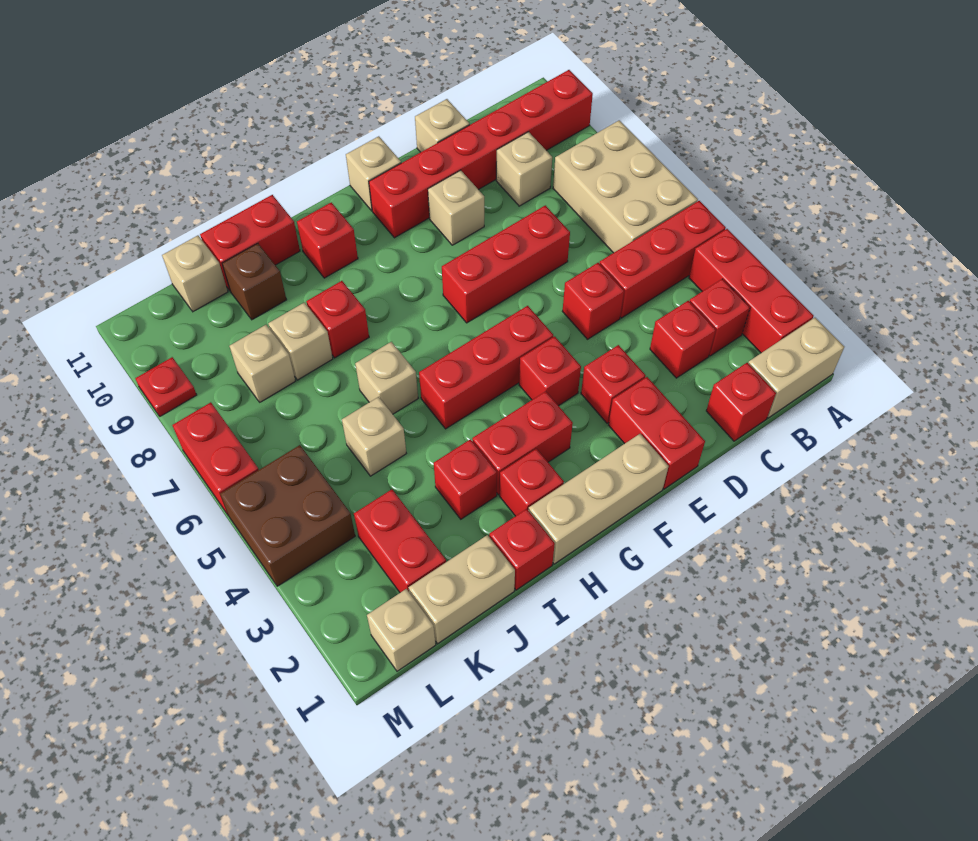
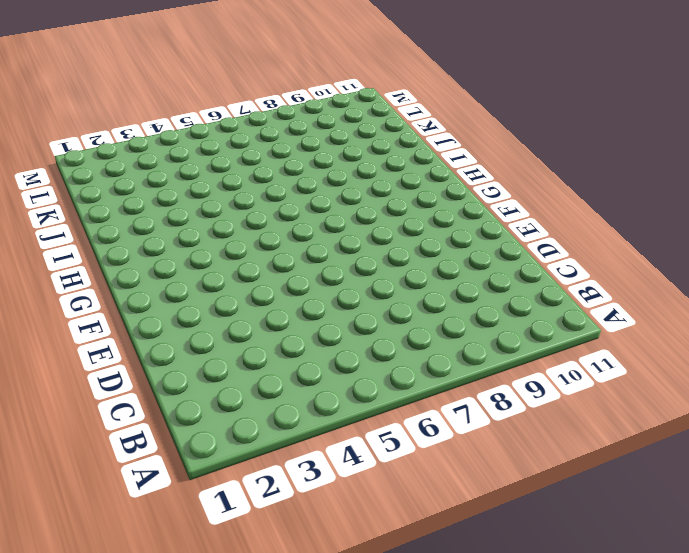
none -> tan brick A1:B1 level 1
none -> red brick A2:A4 level 1
none -> red brick A5:C5 level 1
none -> tan brick A6:B8 level 1

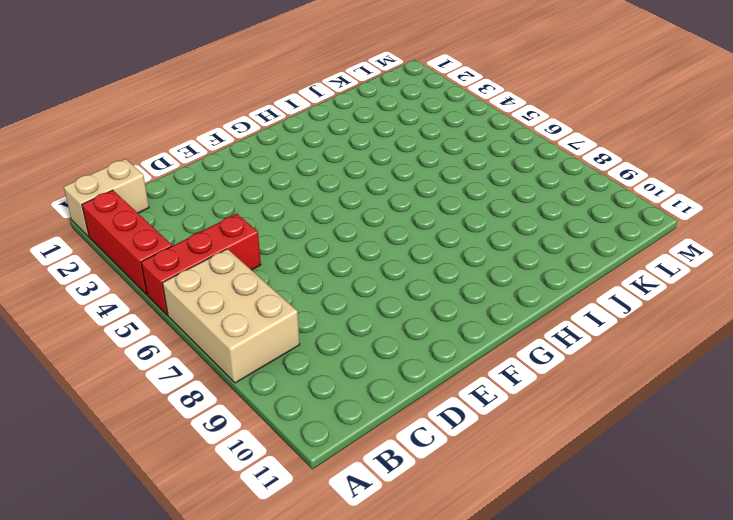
none -> red brick A10:F10 level 1
none -> red brick B3 level 1
none -> red brick C1 level 1
none -> red brick C3 level 1

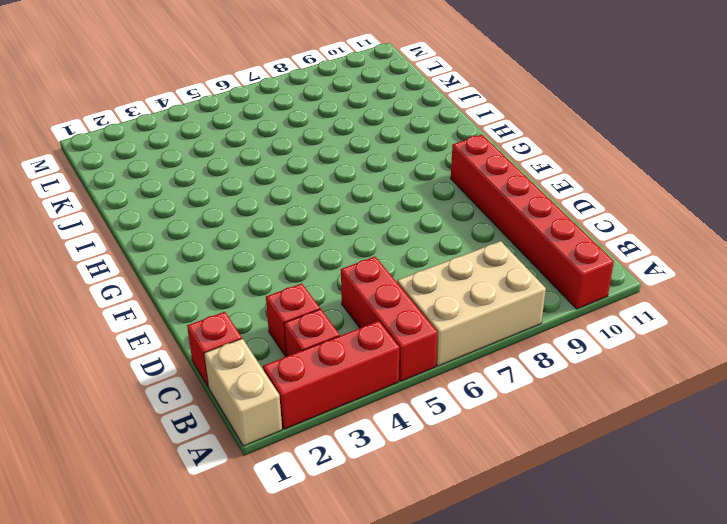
none -> tan brick C9 level 1
none -> red brick D5 level 1
none -> red brick D7:F7 level 1
none -> tan brick D11 level 1

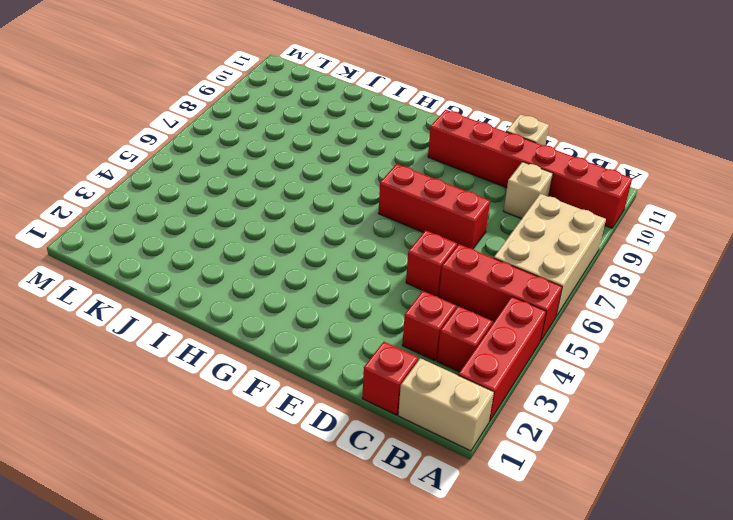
none -> red brick E1:E2 level 1
none -> red brick E3 level 1
none -> tan brick E9 level 1
none -> tan brick F1:H1 level 1

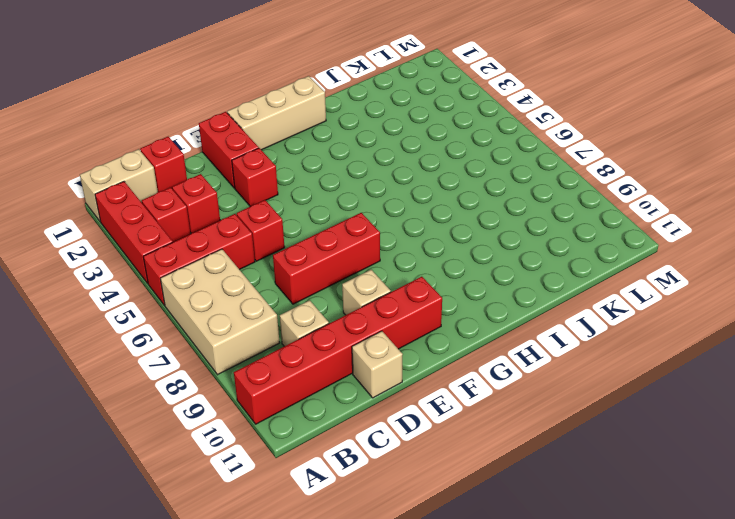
none -> red brick F4 level 1
none -> red brick F5:H5 level 1
none -> tan brick F11 level 1
none -> red brick G3:H3 level 1

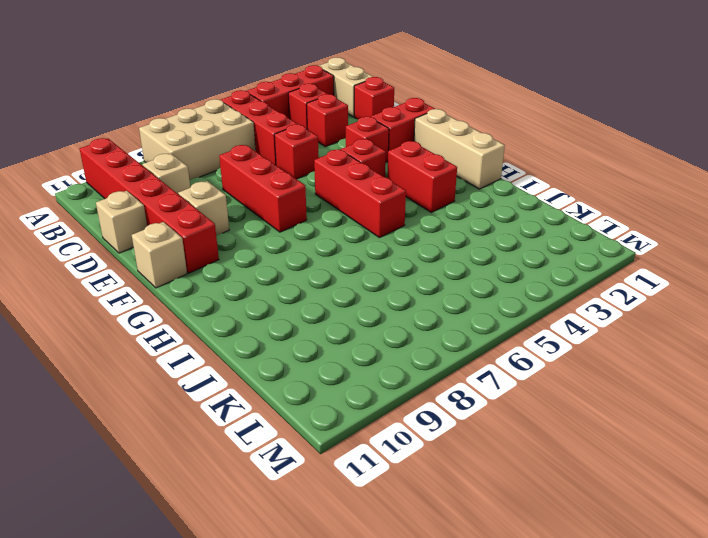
none -> red brick H2 level 1
none -> red brick H10 level 1
none -> red brick I1 level 1
none -> red brick I3 level 1

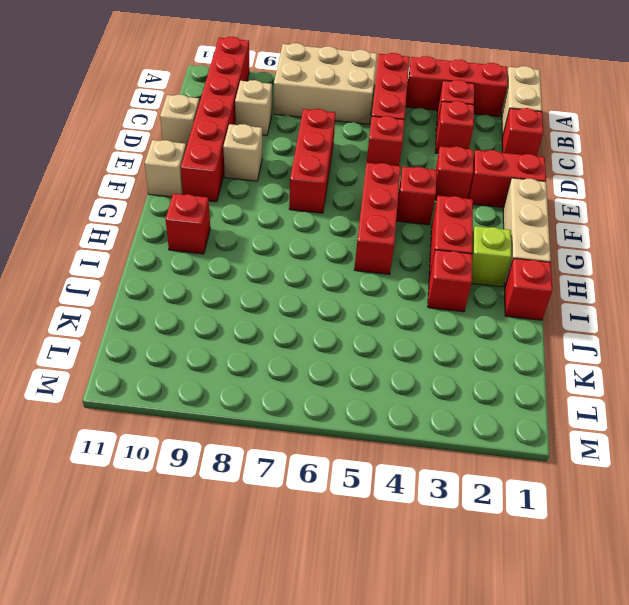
lime brick H2 level 1 -> red brick H2 level 1
none -> tan brick I6 level 1
none -> red brick I8 level 1
none -> red brick I11:J11 level 1
none -> tan brick J1:K1 level 1

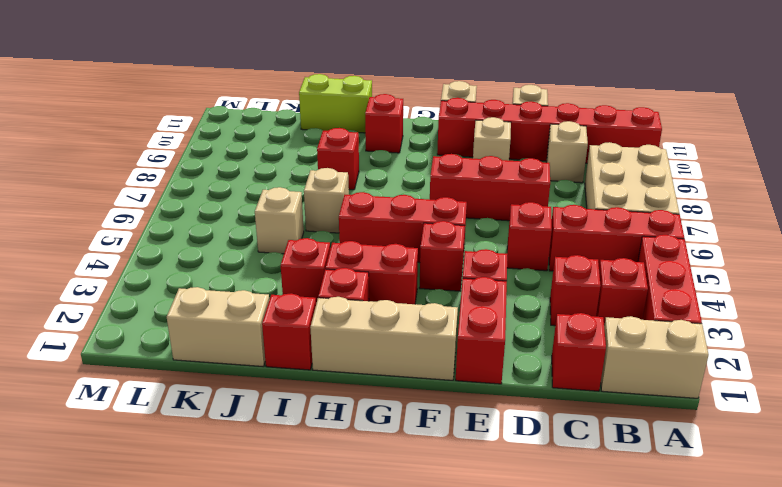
lime brick I11:J11 level 1 -> red brick I11:J11 level 1
none -> tan brick J8 level 1
none -> brown brick J10 level 1
none -> red brick K2:K3 level 1
none -> tan brick K8 level 1

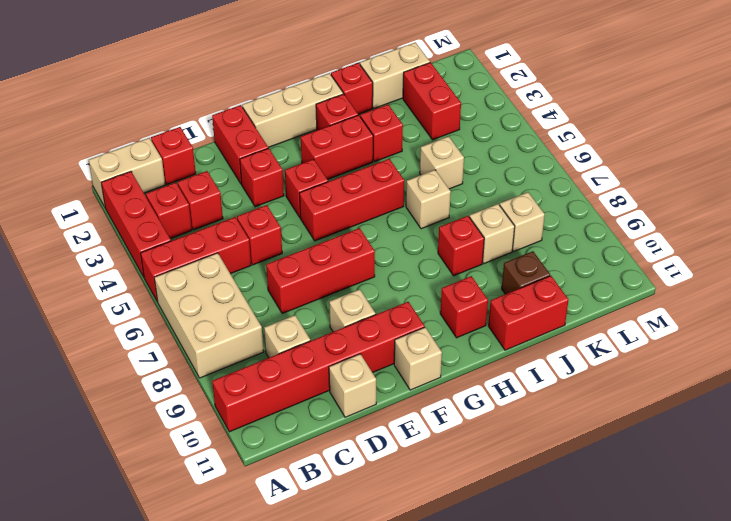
none -> tan brick K11 level 1
none -> tan brick L1 level 1
none -> brown brick L4:M5 level 1
none -> red brick M6:M7 level 1

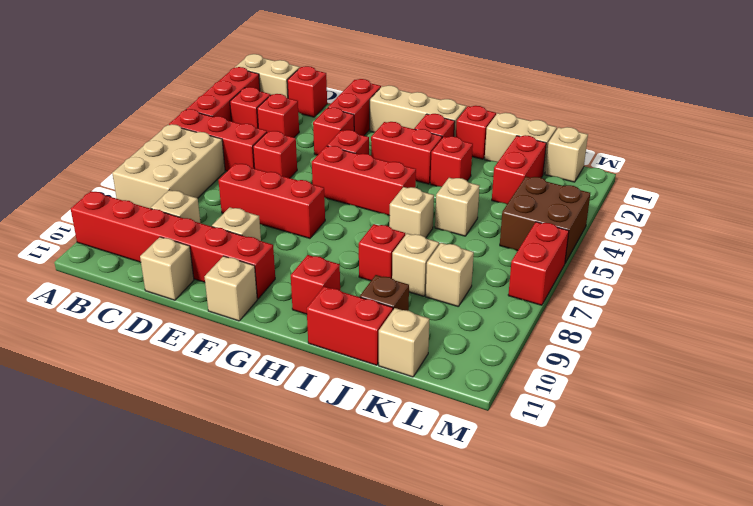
none -> red plate M9 level 1

